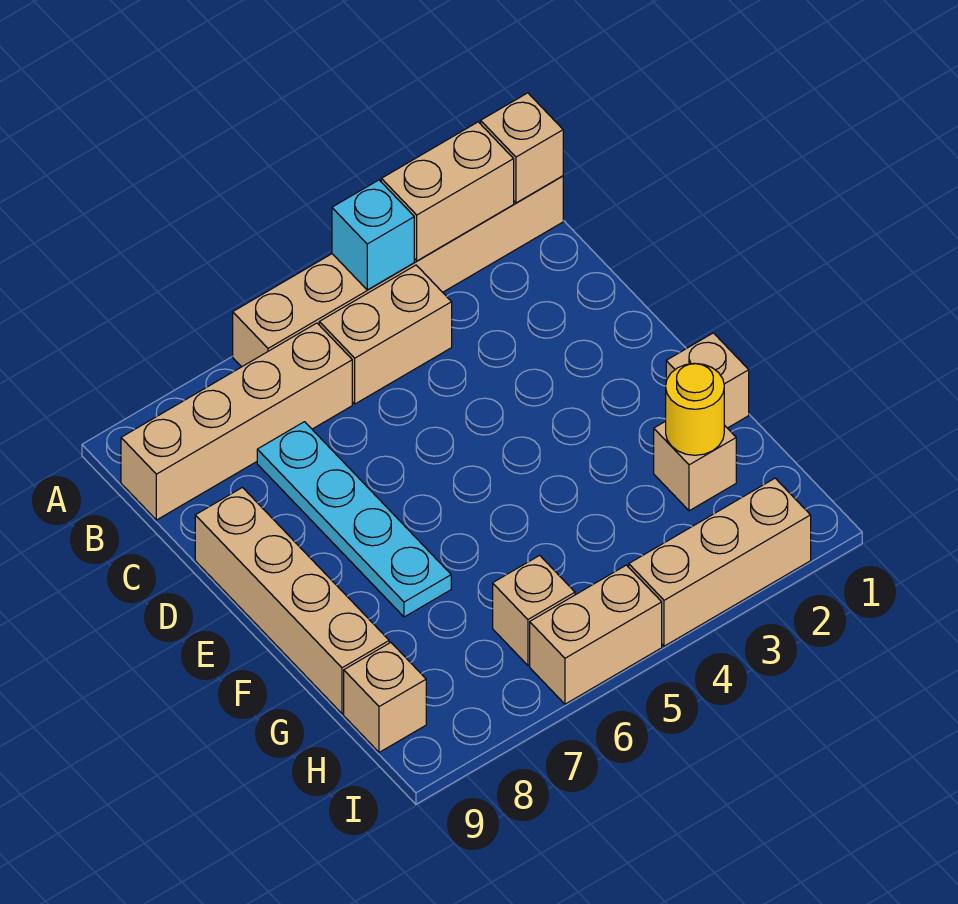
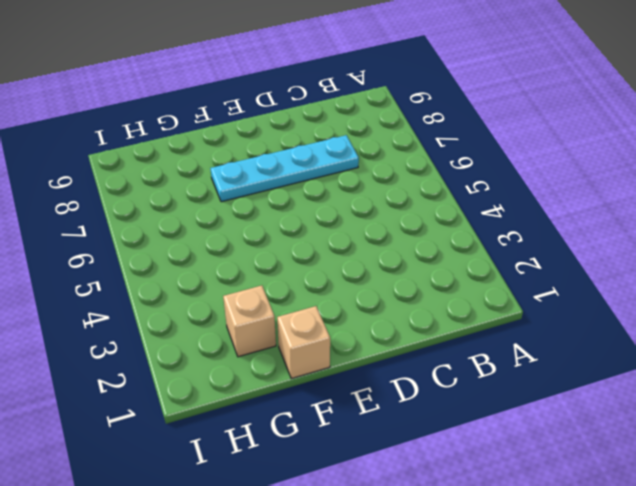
none -> tan brick A1:A6 level 1
none -> tan brick B4:B5 level 1
none -> tan brick B6:B9 level 1

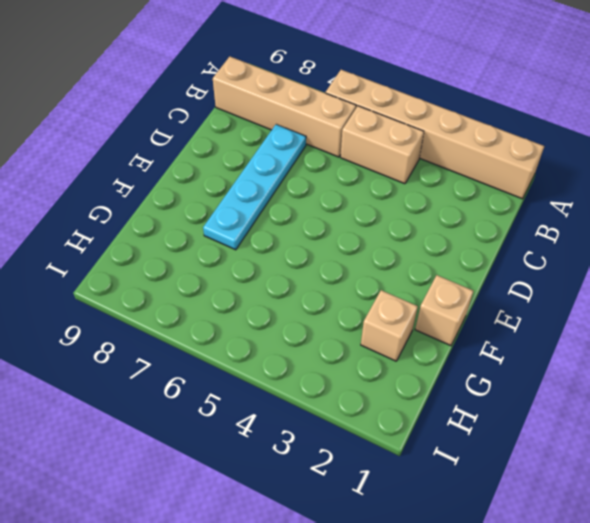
none -> tan brick D9:G9 level 1
none -> tan brick H6 level 1
none -> tan brick H9 level 1

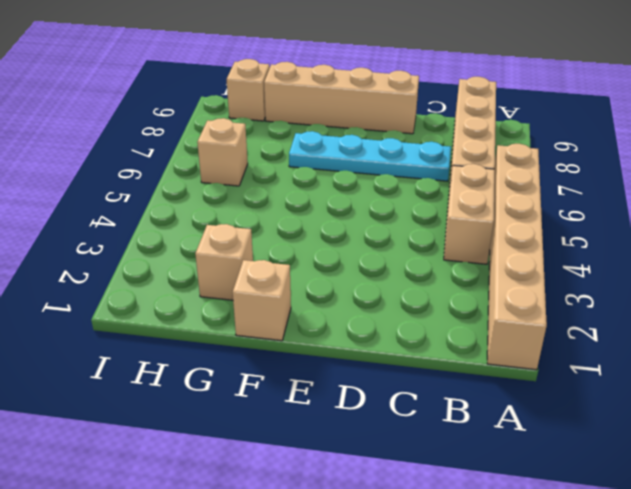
none -> tan brick I2:I4 level 1
none -> tan brick I5:I6 level 1
none -> tan brick A1 level 2

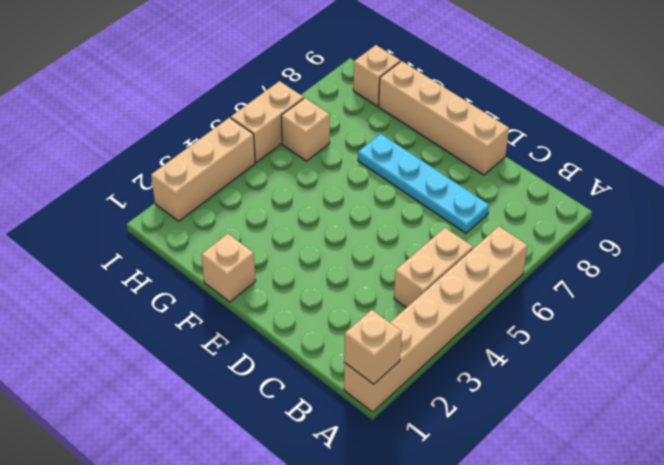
none -> tan brick B6:B9 level 1
none -> tan brick G2 level 1
none -> tan brick A2:A3 level 2

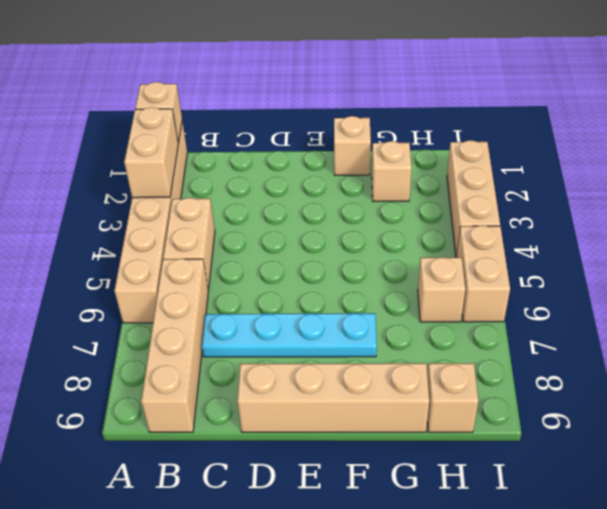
none -> cyan brick A4 level 2
none -> yellow round brick G2 level 2

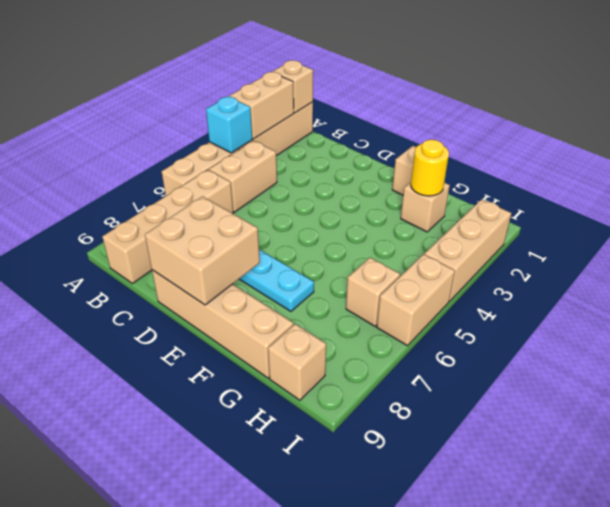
tan brick D8:E9 level 2 -> none

